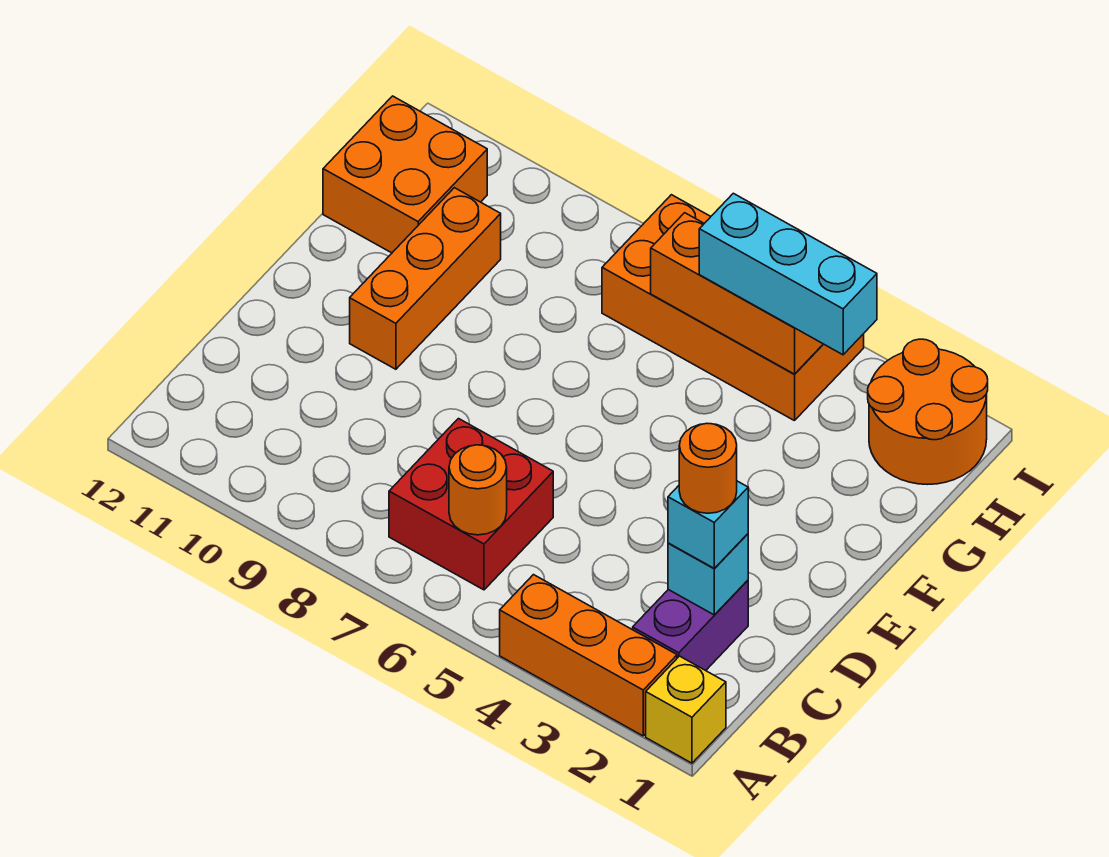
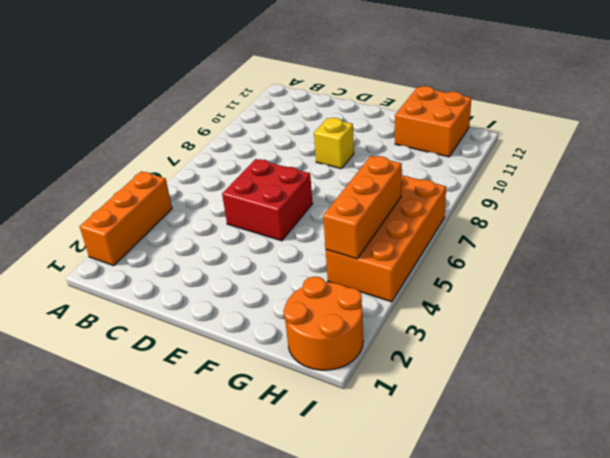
red brick D5:E6 level 1 -> red brick B6:C7 level 1
yellow brick E9 level 1 -> yellow brick A1 level 1
none -> purple brick B2:C2 level 1
none -> orange brick E10:G10 level 1
none -> orange round brick B6 level 2

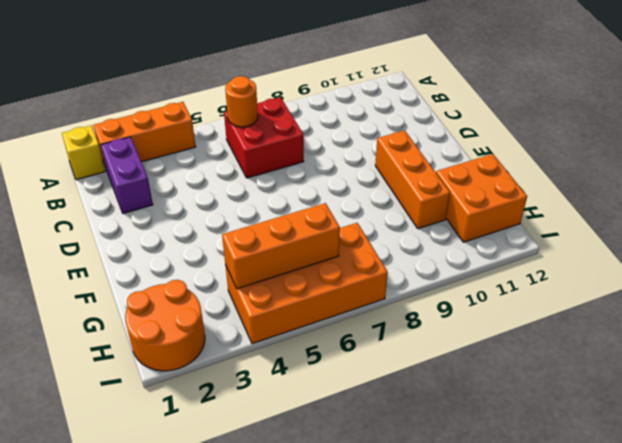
none -> cyan brick C2 level 2
none -> cyan brick C2 level 3
none -> cyan brick H3:H5 level 3

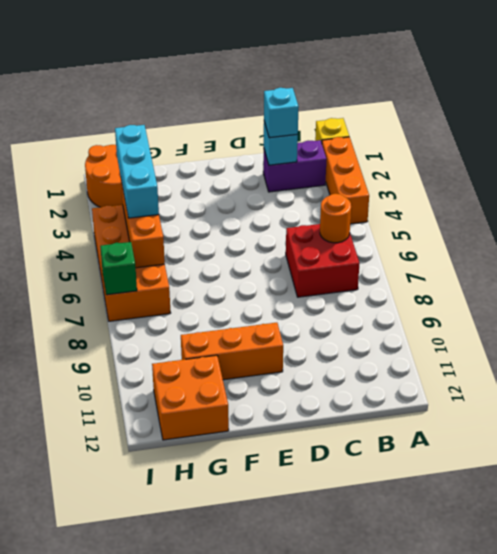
green brick I7 level 2 -> none
none -> orange round brick C2 level 4

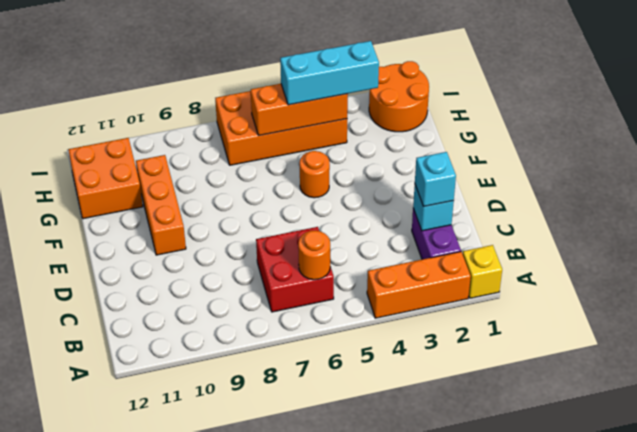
orange round brick F5 level 1 -> orange round brick C2 level 4

